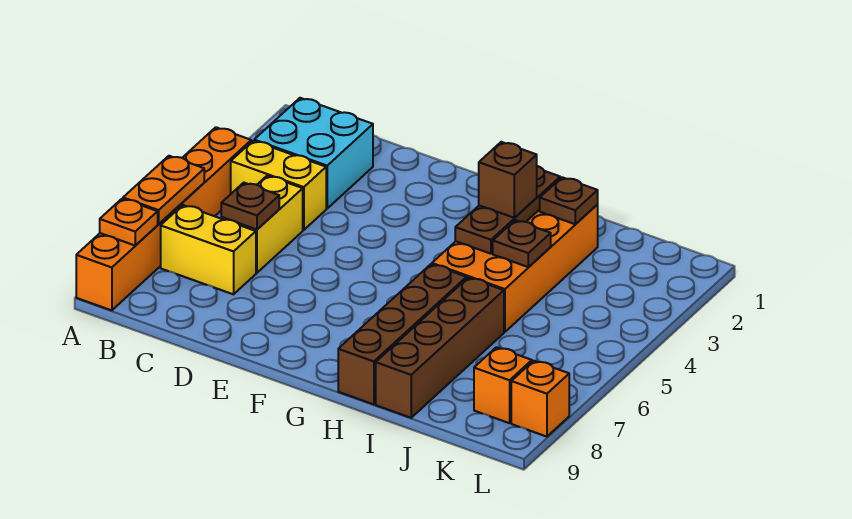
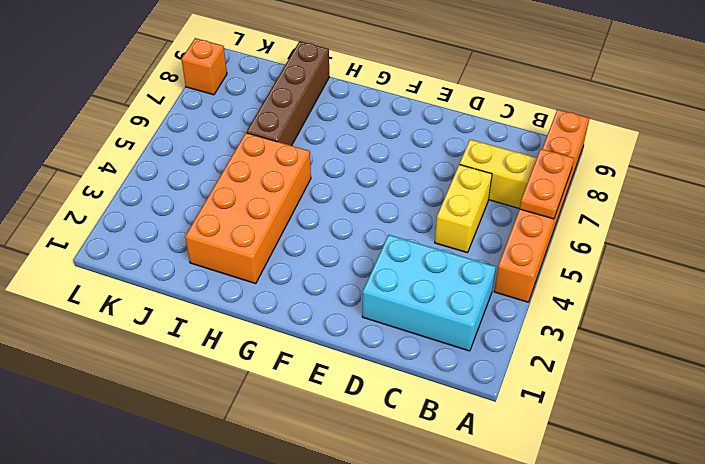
cyan brick B2:D3 level 1 -> cyan brick B2:C3 level 1
none -> yellow brick B4:C4 level 1
none -> brown brick H6:H9 level 1
none -> orange brick K8 level 1

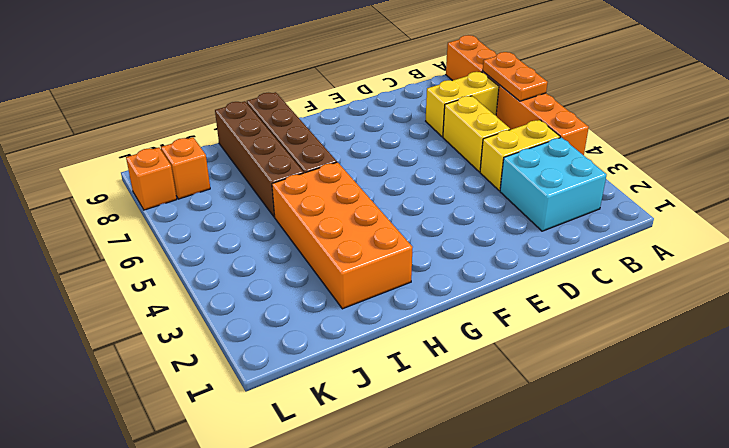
none -> orange plate A8 level 2
none -> brown plate C6 level 2
none -> brown plate H2:H4 level 2

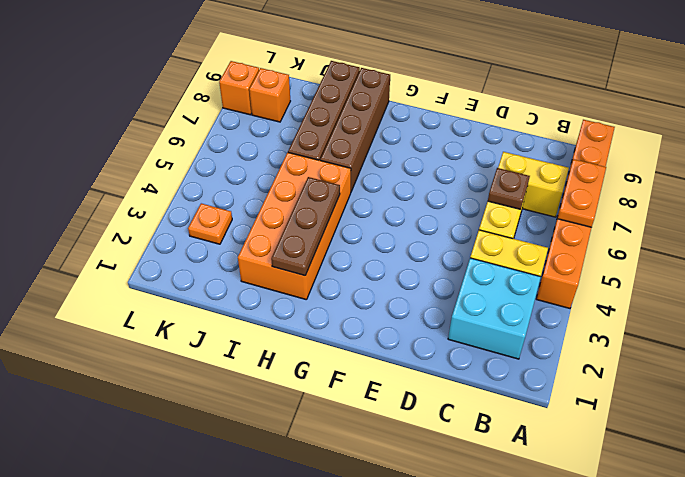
orange plate K3 level 1 -> orange plate A8 level 2
none -> brown plate I2 level 2
none -> brown plate I4 level 2
none -> brown brick H3 level 3

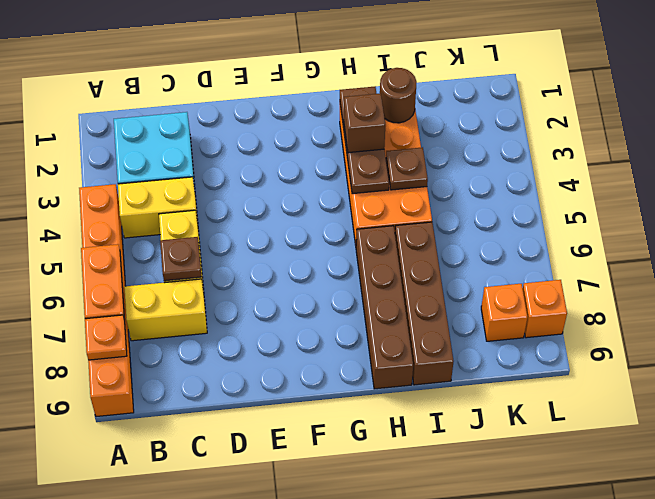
brown round brick I2 level 2 -> brown plate I2 level 2

